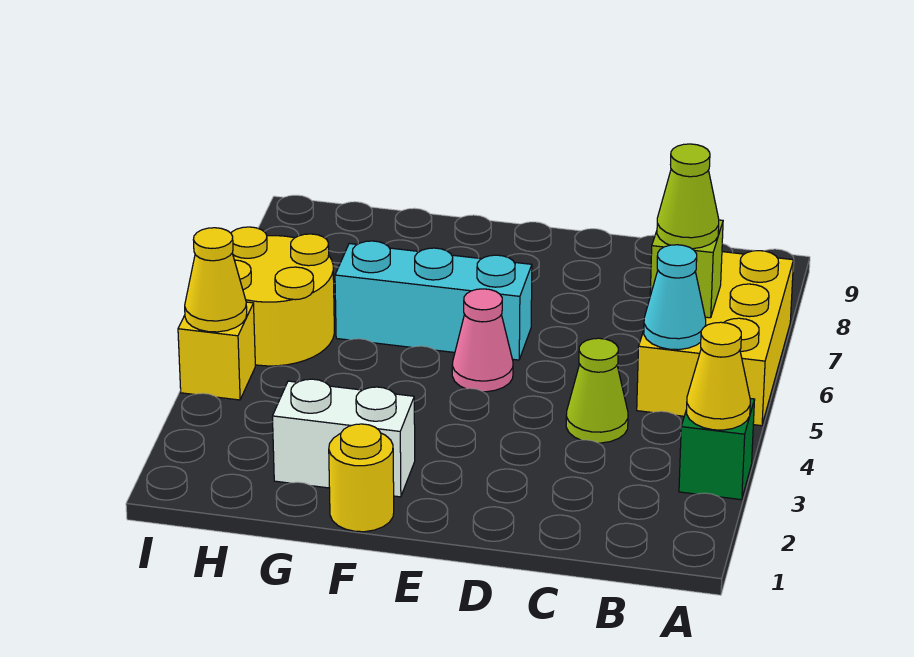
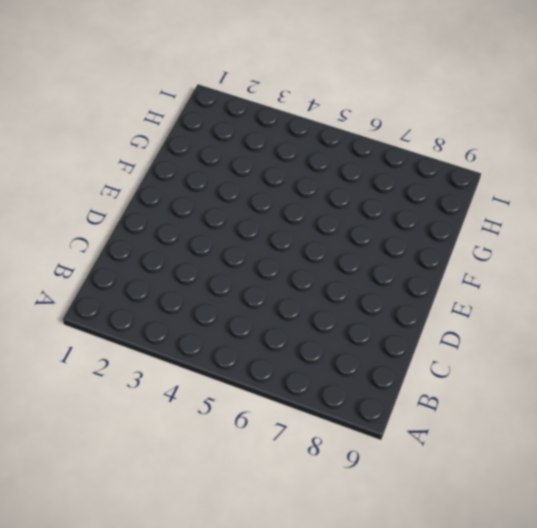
none -> green brick A3 level 1
none -> yellow brick A5:B7 level 1
none -> lime cone C4 level 1

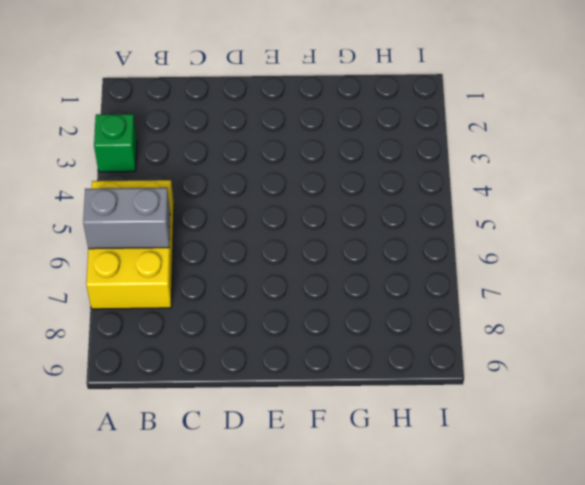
grey brick A6:B6 level 2 -> lime brick B6 level 2
none -> lime cone C4 level 1
none -> pink cone E5 level 1
none -> cyan brick E6:G6 level 1

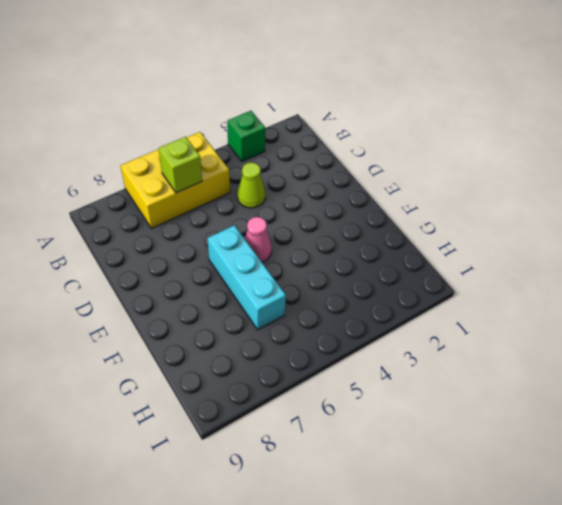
none -> yellow round brick F1 level 1
none -> white brick F2:G2 level 1
none -> yellow round brick H5:I6 level 1

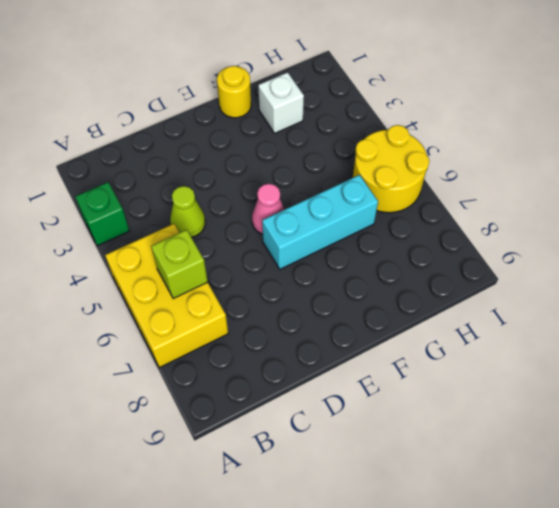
white brick G2 level 1 -> white brick F2:G2 level 1
none -> yellow brick I4 level 1
none -> yellow cone A3 level 2
none -> cyan cone B5 level 2

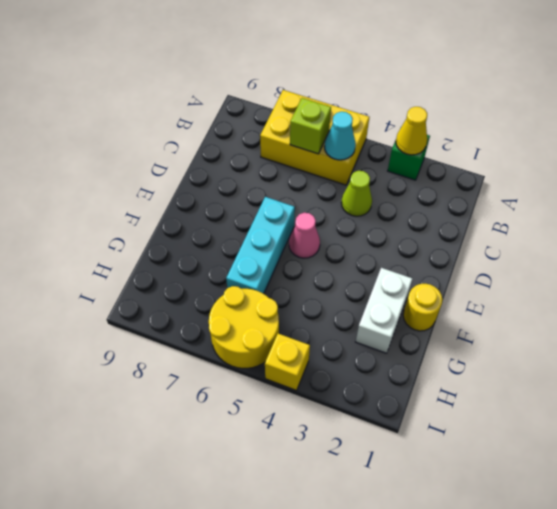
none -> yellow cone I4 level 2
none -> lime cone B6 level 3

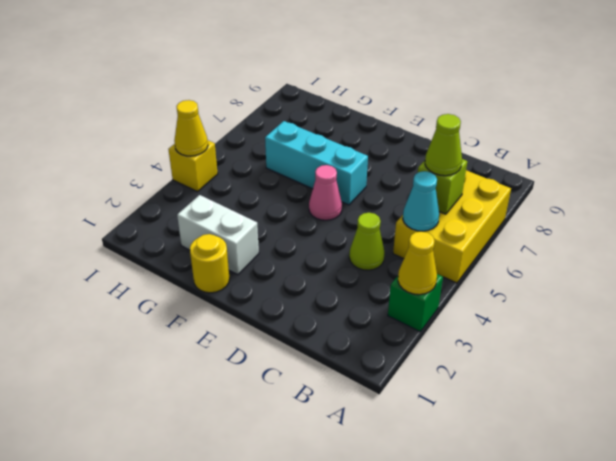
none -> yellow round brick H5:I6 level 1

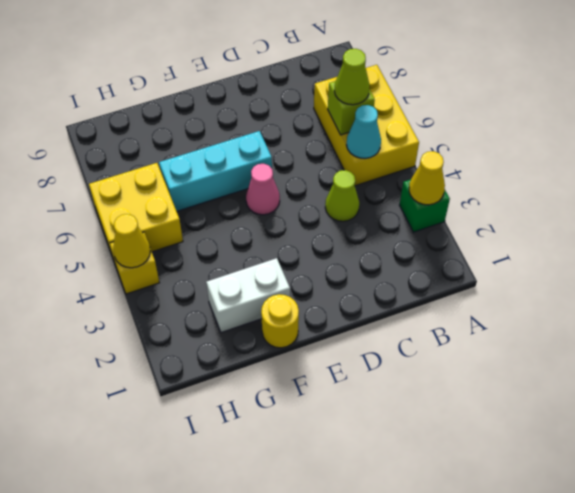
yellow brick H5:I6 level 1 -> yellow round brick H5:I6 level 1

